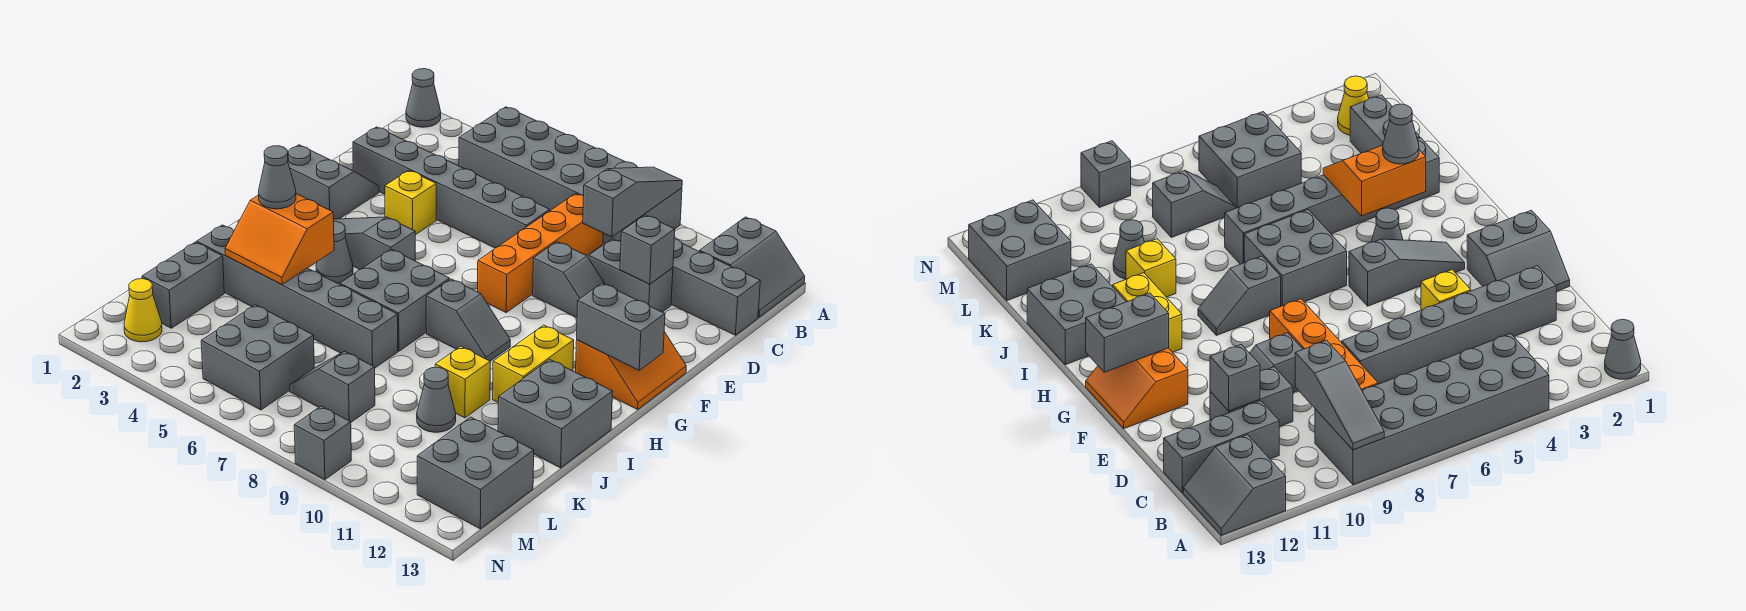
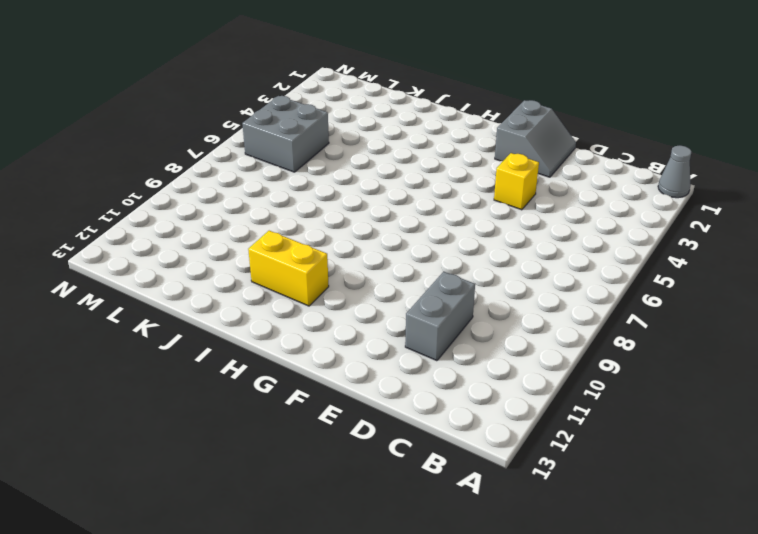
none -> grey brick A4:B9 level 1
none -> grey slope A12:B13 level 1 top 12
none -> orange brick C8:F8 level 1
none -> grey brick C11:C13 level 1

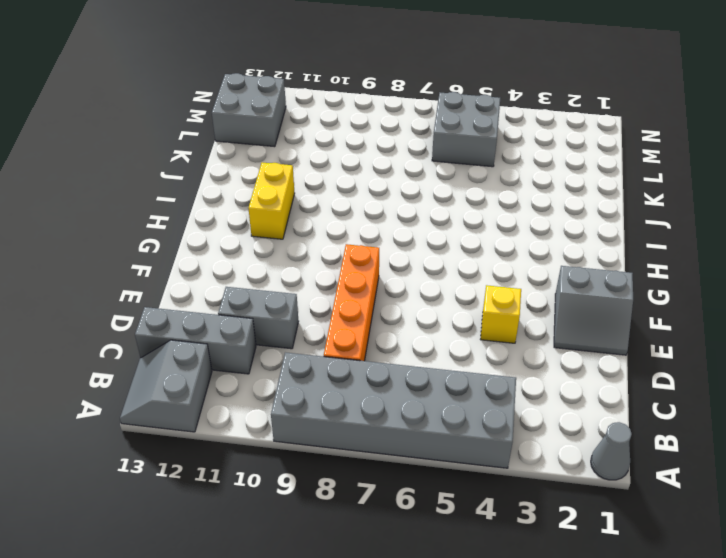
none -> grey brick D2:D7 level 1
none -> grey slope E9:E10 level 1 top 9
none -> orange slope F12:G13 level 1 top 12
none -> grey slope G3:G5 level 1 top 5

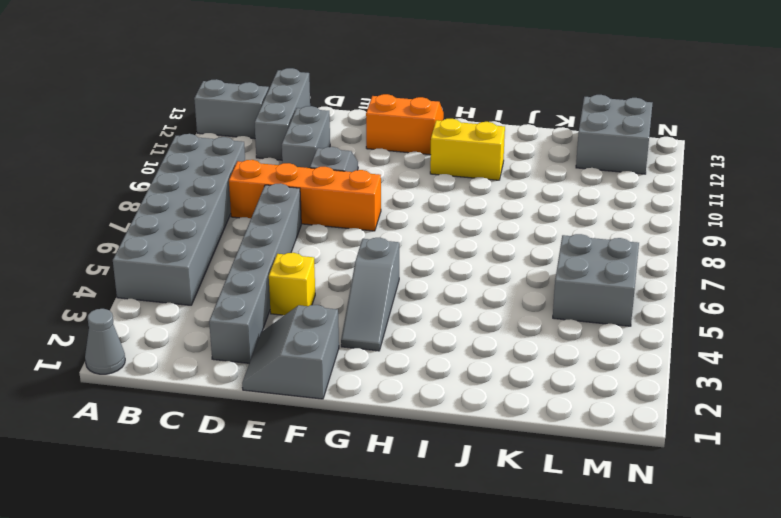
none -> grey cone H4 level 1
none -> grey brick H6:I7 level 1
none -> grey slope H8:H9 level 1 top 8
none -> grey brick I12:J13 level 1

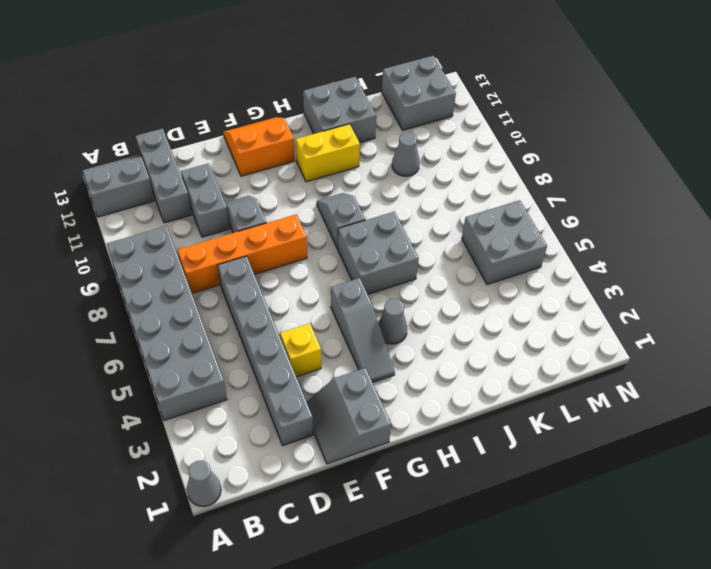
none -> grey brick J2:J7 level 1
none -> yellow brick J10 level 1
none -> grey brick K2:L2 level 1
none -> grey slope L7:L8 level 1 top 8

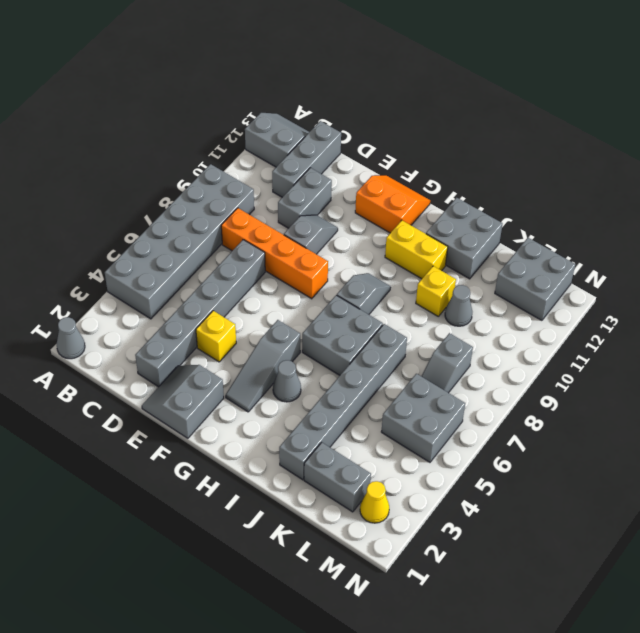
none -> grey brick N9 level 1
none -> grey slope A9:C9 level 2 top C
none -> grey brick D11 level 2
none -> grey brick G12:G13 level 2

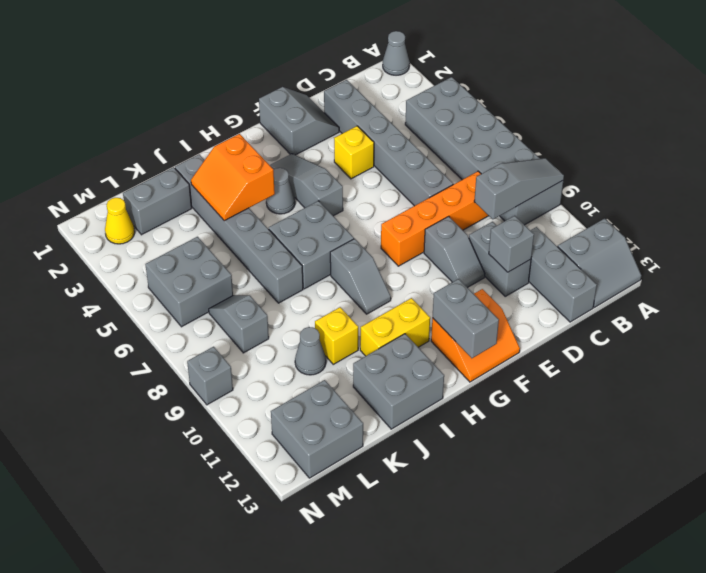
none -> grey cone I3 level 3

